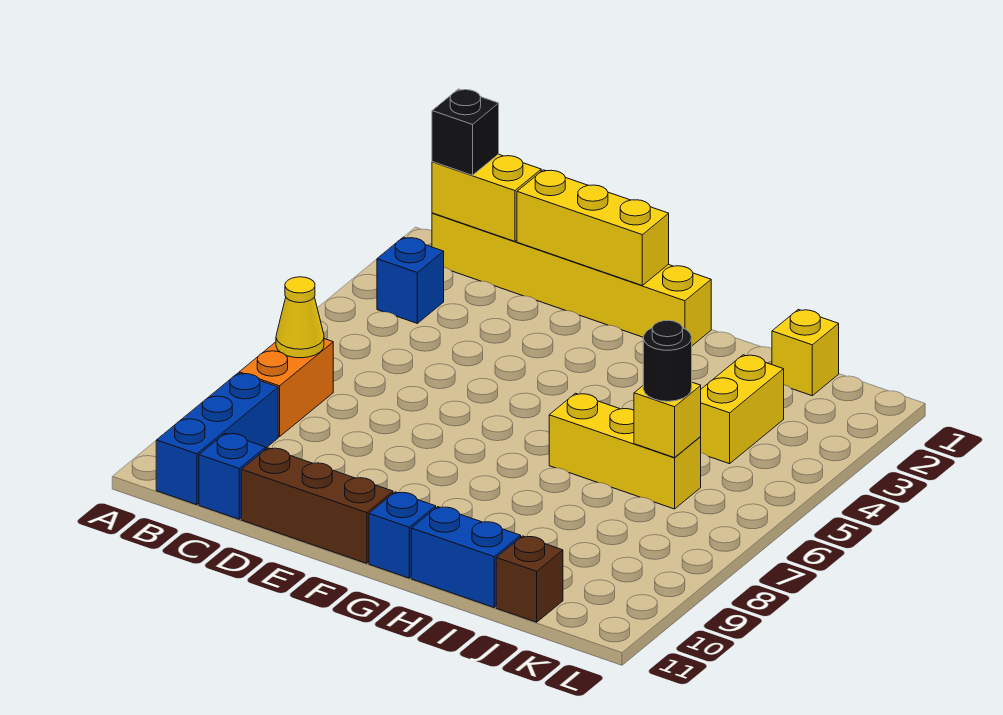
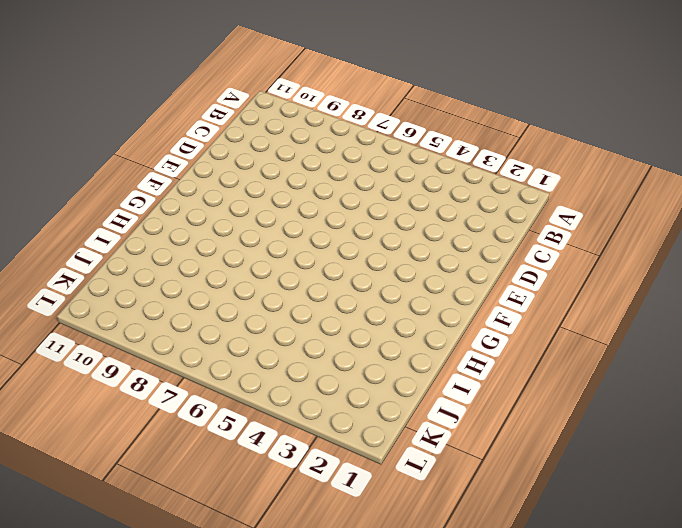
none -> yellow brick B1:G1 level 1
none -> blue brick B3 level 1
none -> orange brick B7:B8 level 1

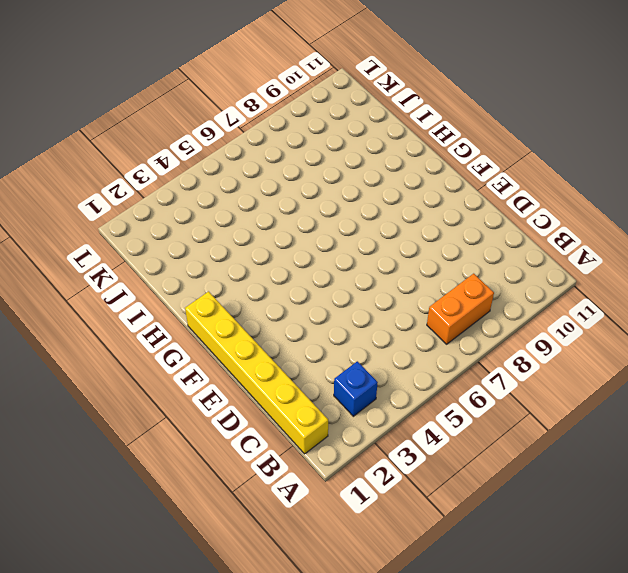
none -> blue brick B9:B11 level 1
none -> blue brick C11 level 1
none -> brown brick D11:F11 level 1

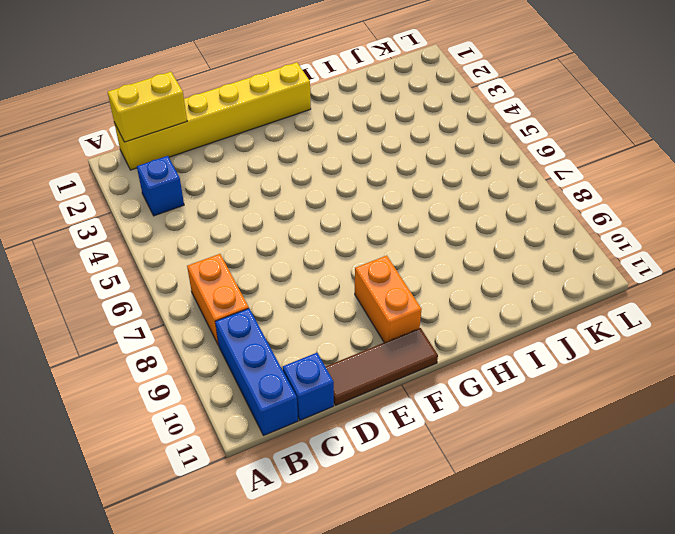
brown tile D11:F11 level 1 -> brown brick D11:F11 level 1
orange brick F9:F10 level 1 -> none
none -> blue brick G11 level 1
none -> yellow brick H6:J6 level 1
none -> blue brick H11:I11 level 1

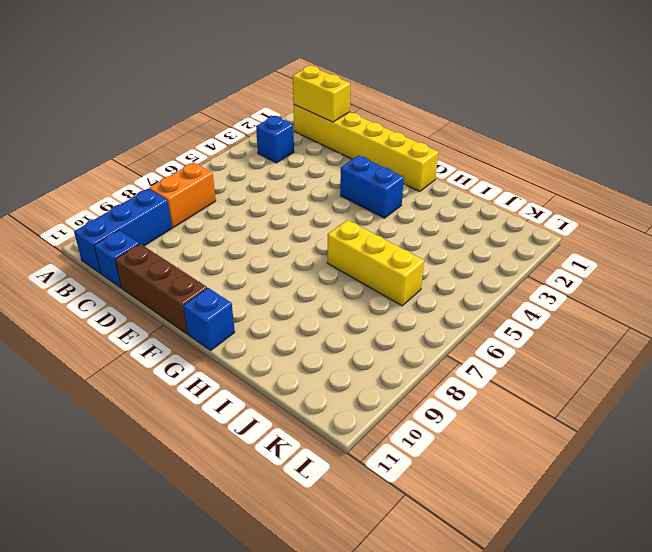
blue brick F3:G3 level 1 -> blue brick H11:I11 level 1
none -> yellow brick J1 level 1
none -> yellow brick J3:J4 level 1
none -> brown brick J11 level 1

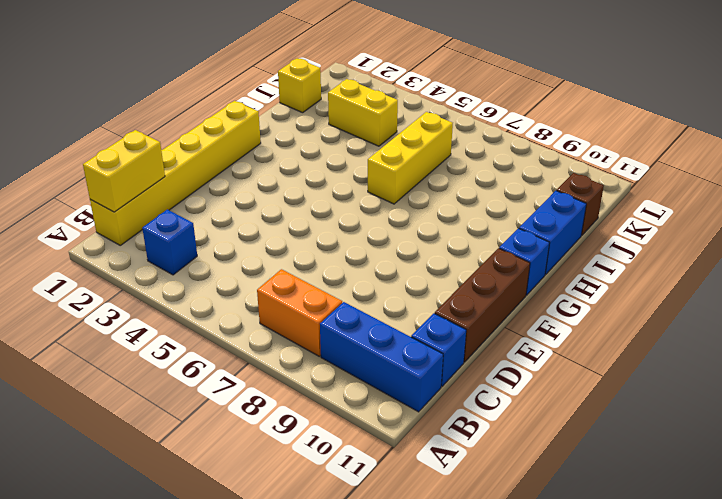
none -> yellow cone B7 level 2
none -> yellow brick D1:F1 level 2
none -> yellow brick J6 level 2

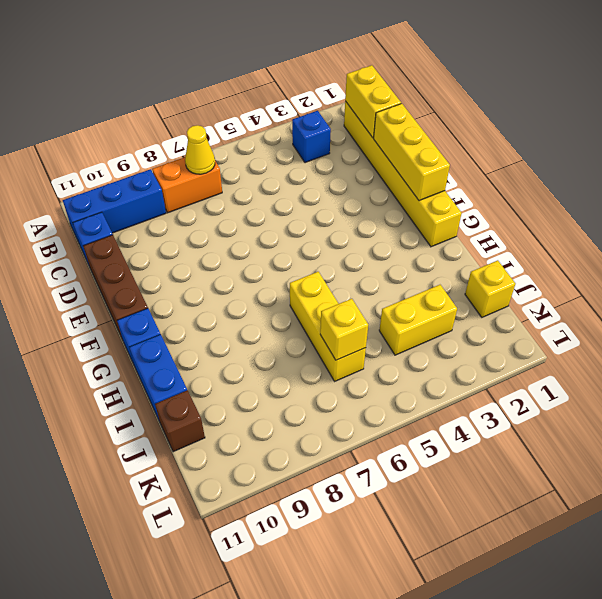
none -> black brick B1 level 3
none -> black round brick J6 level 3

